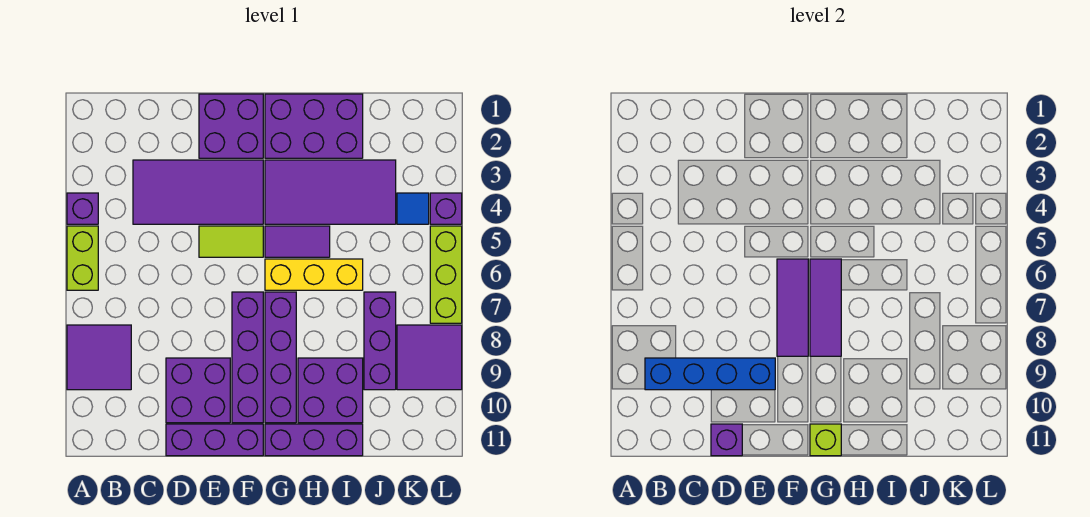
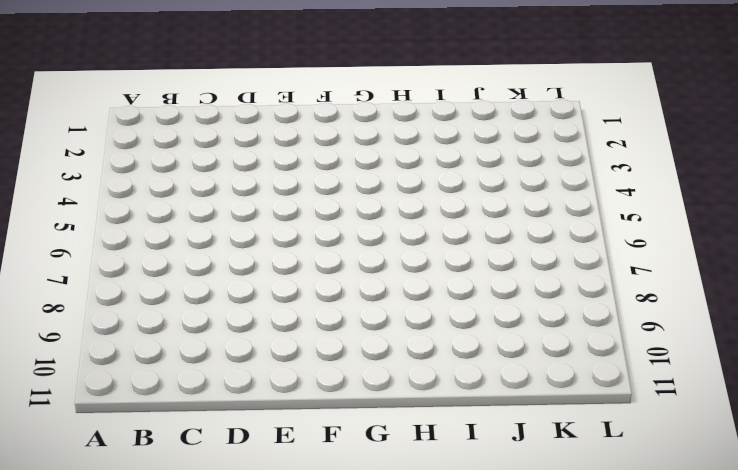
none -> purple brick A4 level 1
none -> lime brick A5:A6 level 1
none -> purple tile A8:B9 level 1

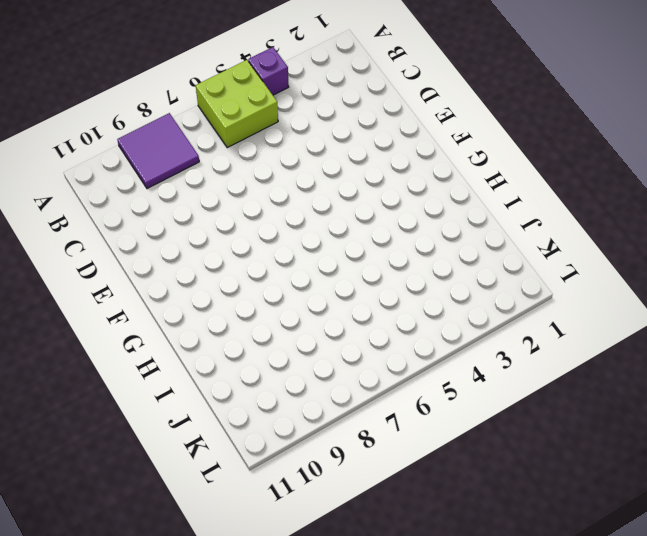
lime brick A5:B6 level 1 -> lime brick A5:A6 level 1
none -> purple tile C3:F4 level 1
none -> purple brick D9:E10 level 1
none -> purple brick D11:F11 level 1

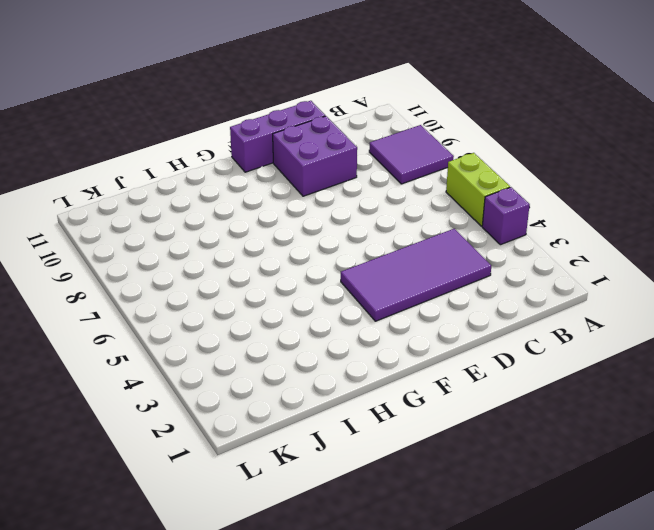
none -> purple brick E1:F2 level 1
none -> lime tile E5:F5 level 1
none -> purple brick F7:F10 level 1

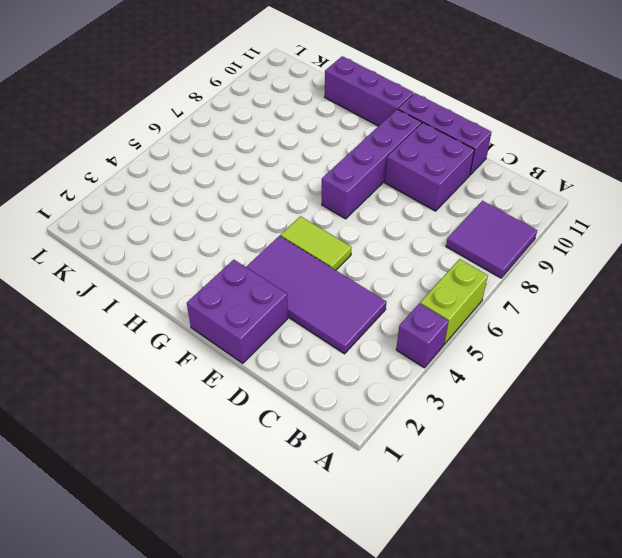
none -> purple brick G1:I2 level 1
none -> purple tile G3:J4 level 1
none -> purple tile G5:H5 level 1

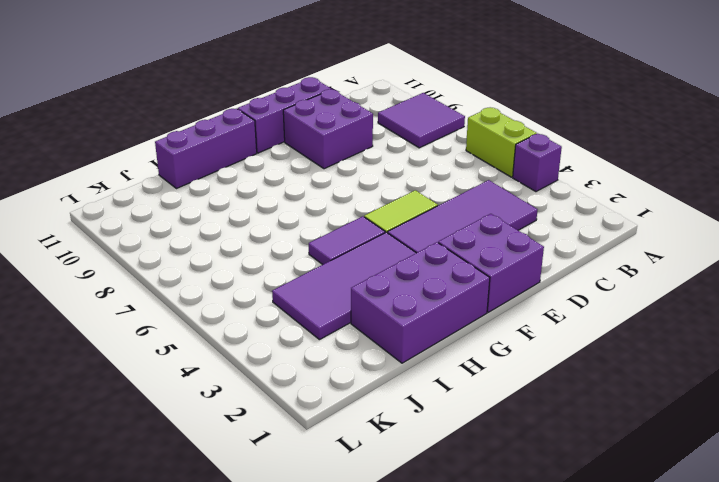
none -> purple brick F7:F10 level 1
none -> yellow brick G6:I6 level 1
none -> purple brick G7:G10 level 1

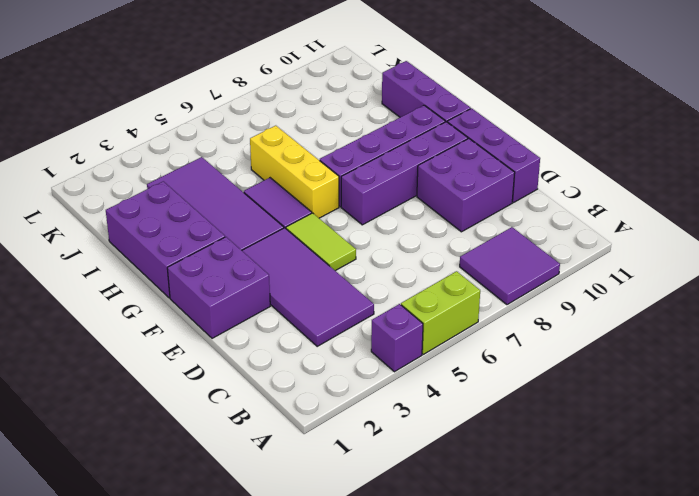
none -> purple brick H9:I10 level 1
none -> purple brick J7:J9 level 1
none -> blue tile K4 level 1

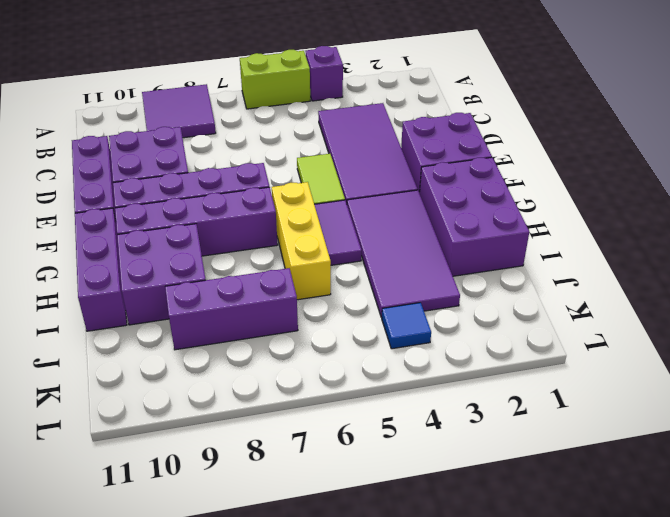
none -> purple tile K8:L9 level 1
none -> purple brick L4 level 1
none -> lime brick L5:L7 level 1

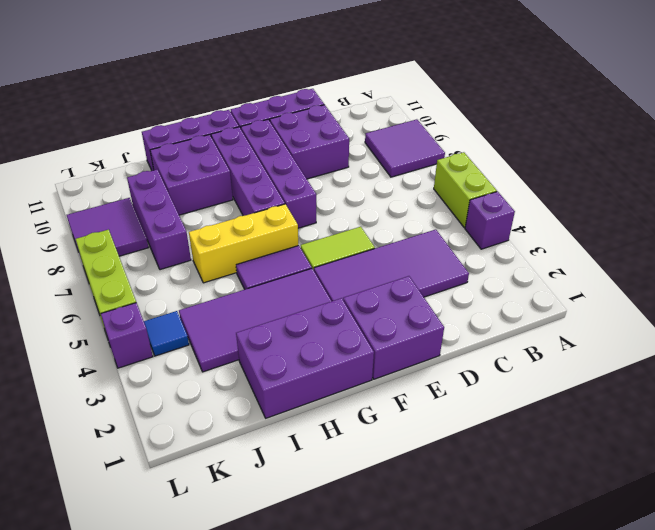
none -> blue brick B9:E9 level 2
none -> purple brick D11 level 2
none -> purple tile F6:F8 level 2

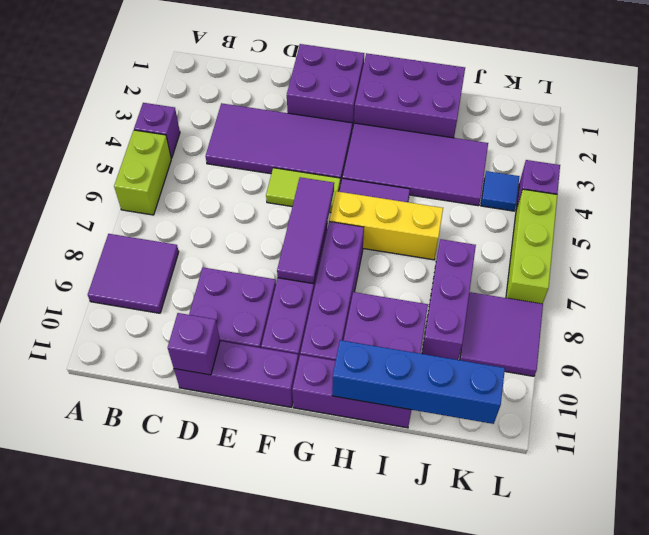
blue brick H11:K11 level 2 -> blue brick B9:E9 level 2
none -> purple tile G6:G8 level 2
none -> lime brick G11 level 2

